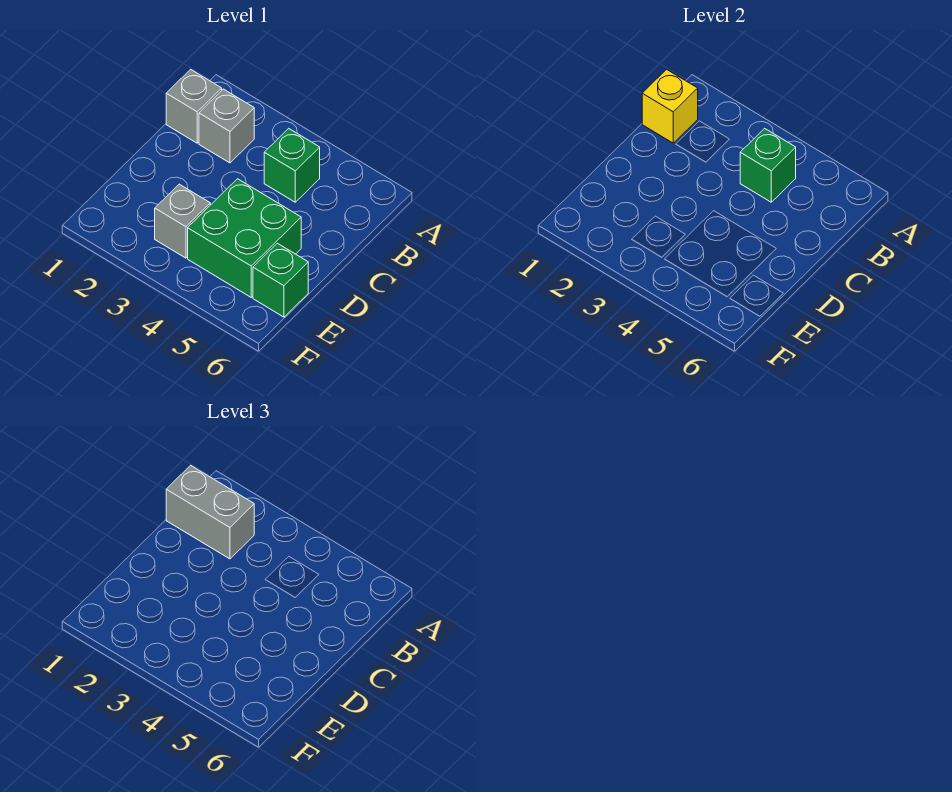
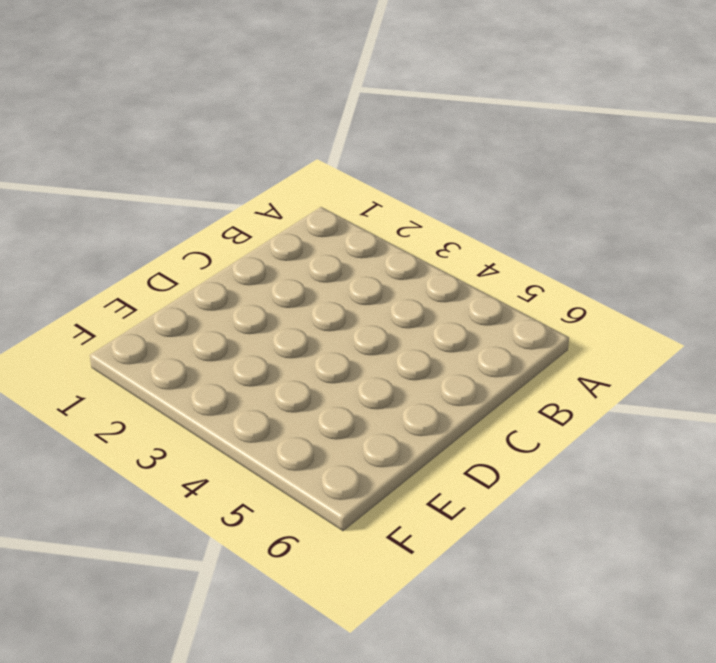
none -> grey brick B1 level 1
none -> grey brick B2 level 1

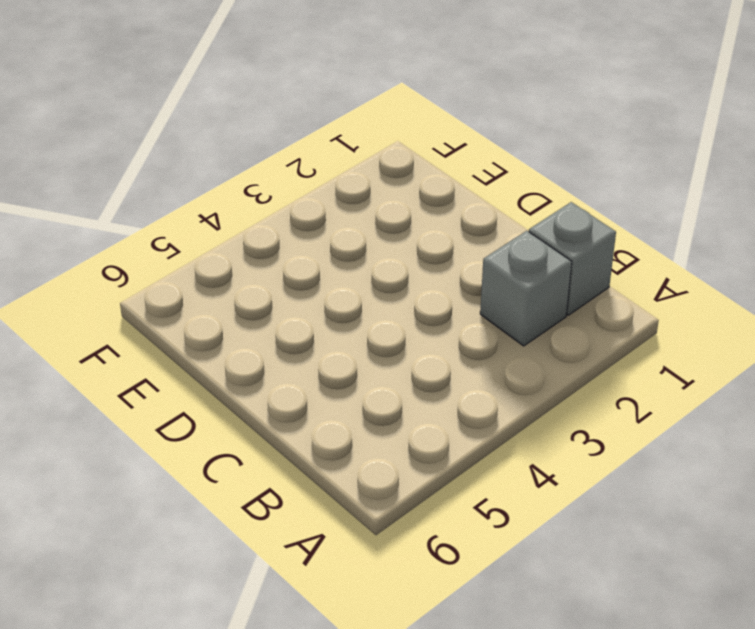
none -> green brick B4 level 1
none -> green brick D4:E5 level 1

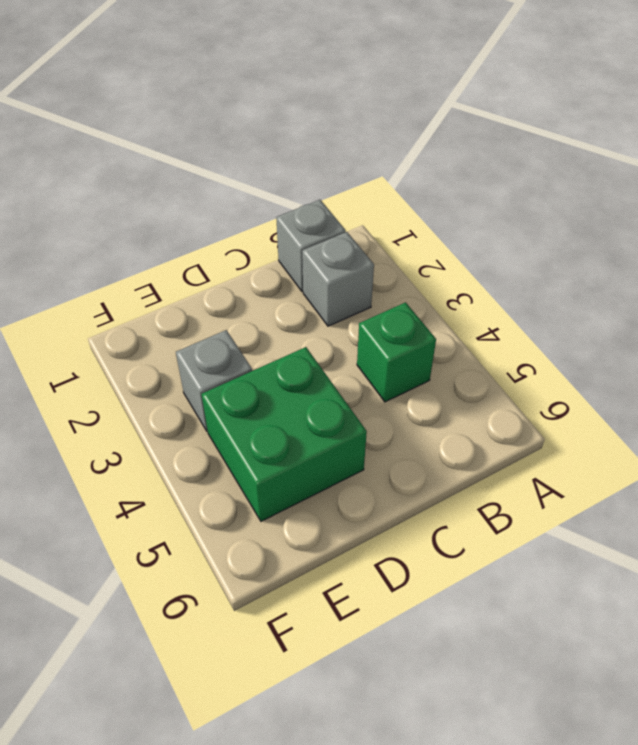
none -> green brick E6 level 1
none -> yellow brick B1 level 2

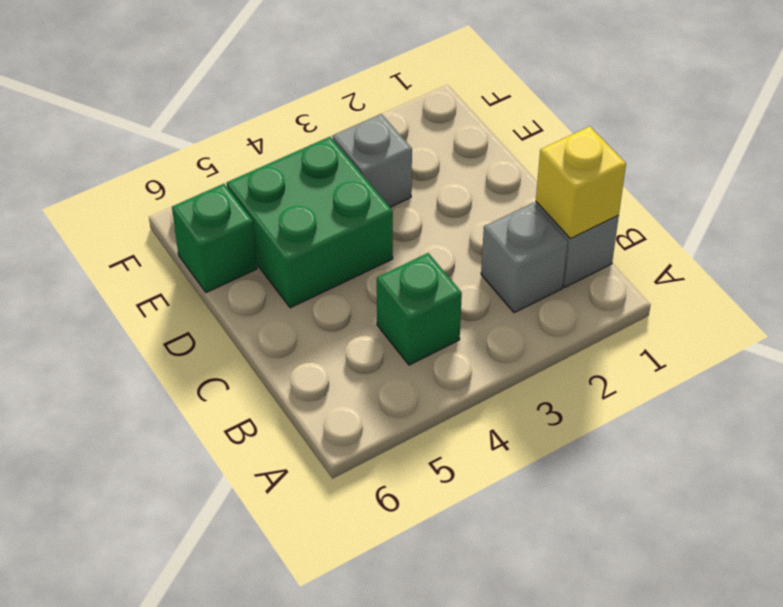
none -> green brick B4 level 2
none -> grey brick B1:B2 level 3

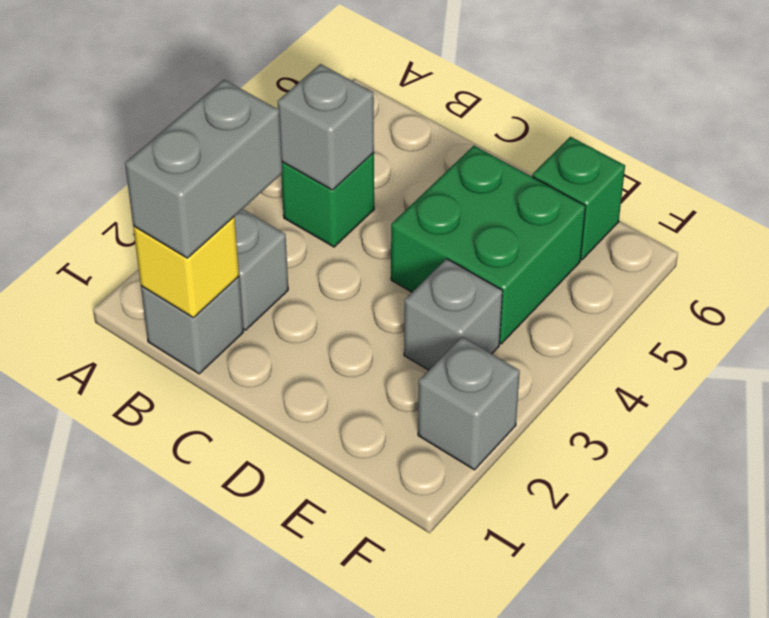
grey brick B4 level 2 -> green brick B4 level 2
grey brick F2 level 1 -> none

